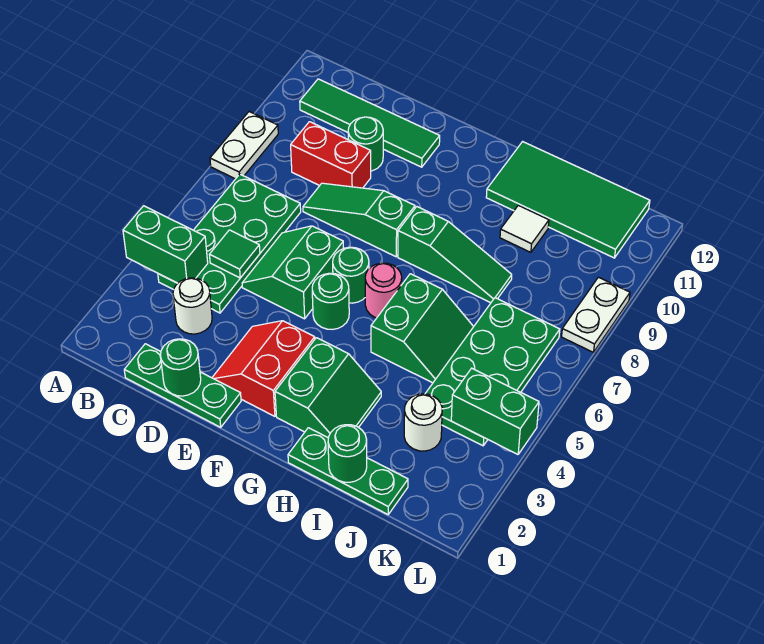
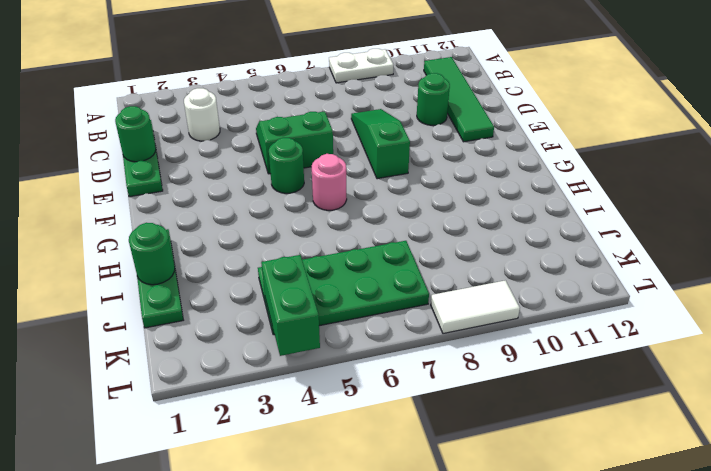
white tile L8:L9 level 1 -> white plate L8:L9 level 1
none -> green plate B4:C7 level 1
none -> red brick C9:D9 level 1
none -> red slope E2:F3 level 1 top F

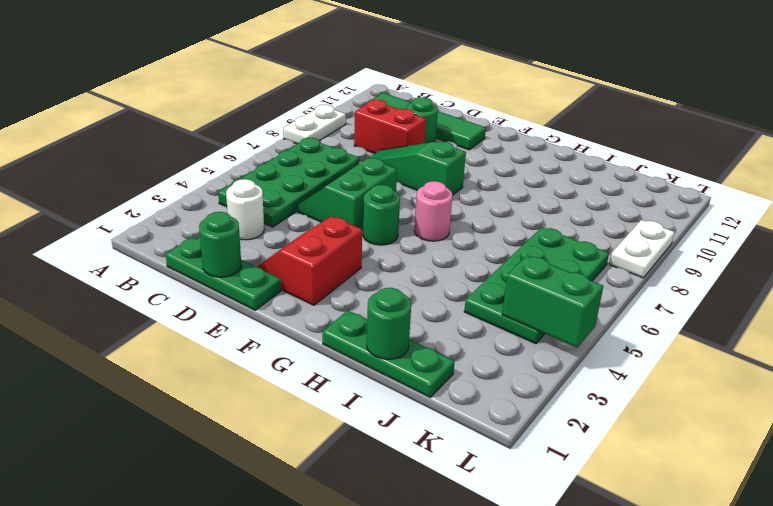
none -> green round brick F6 level 1
none -> green slope G2:H3 level 1 top G
none -> green slope G8:I8 level 1 top G

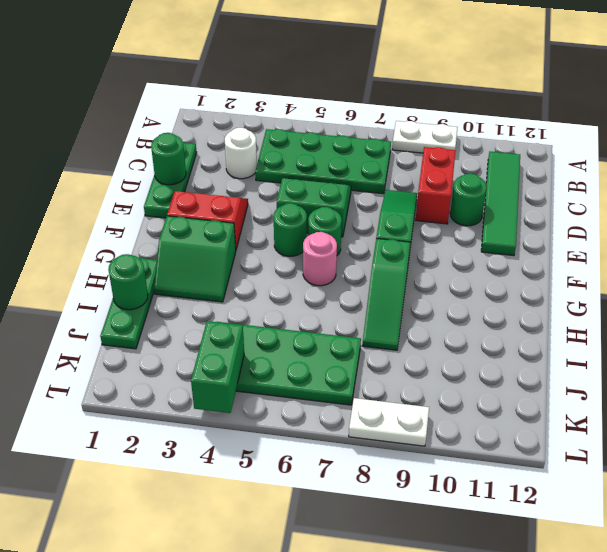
none -> green slope H5:I6 level 1 top H
none -> green tile H11:K12 level 1
none -> white tile I10 level 1

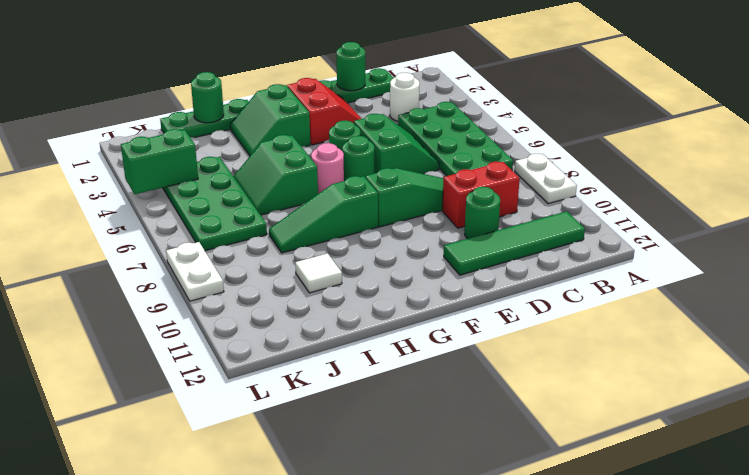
none -> green tile H11:K12 level 1
none -> white round brick J3 level 1
none -> green brick A4:B4 level 2

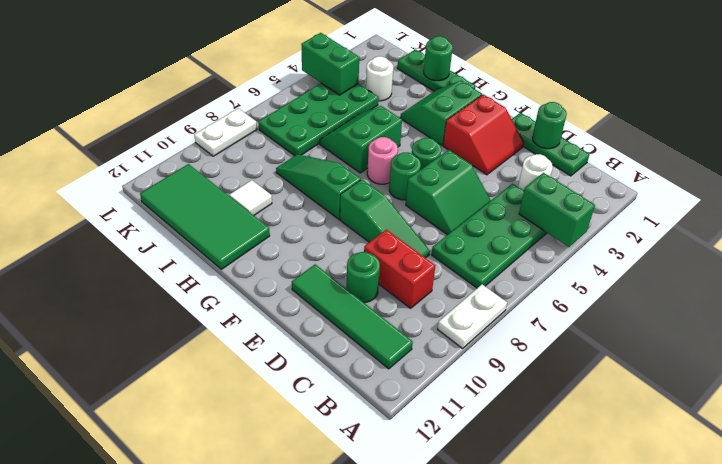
none -> green tile C5 level 2

